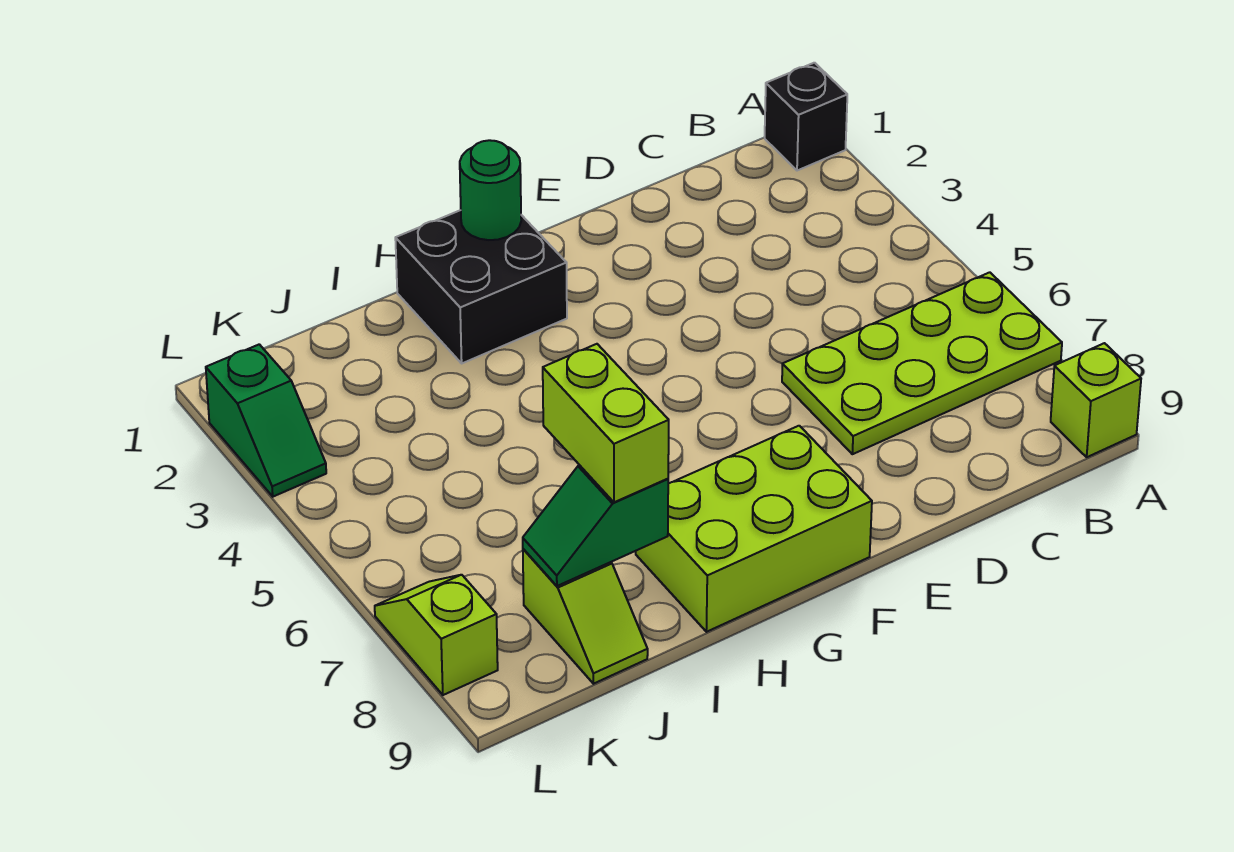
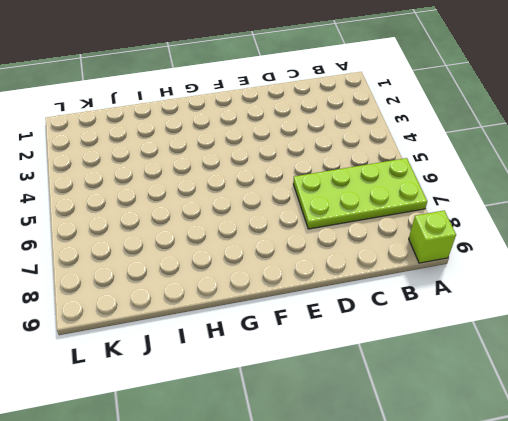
none -> black brick A1 level 1
none -> lime brick F8:H9 level 1

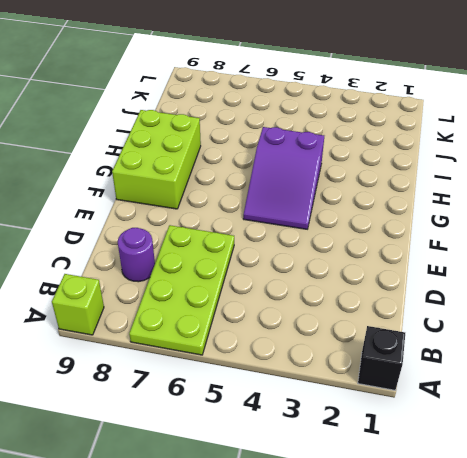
purple round brick C8 level 1 -> none
purple slope F4:H5 level 1 top H -> none
none -> black brick G1:H2 level 1
none -> lime slope J8:J9 level 1 top 8

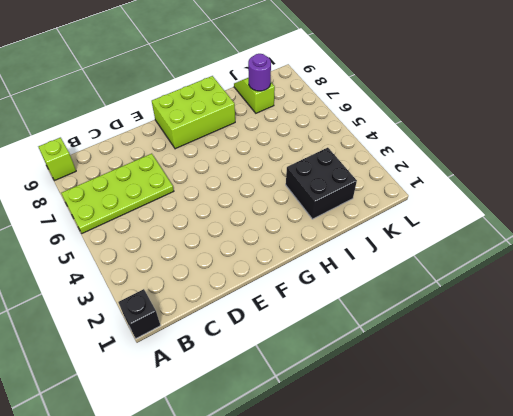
black brick I2:J3 level 1 -> black brick G1:H2 level 1
purple round brick J8 level 2 -> green slope I8:J8 level 2 top I
none -> green slope L2:L3 level 1 top 2
none -> lime slope L7:L8 level 1 top 8

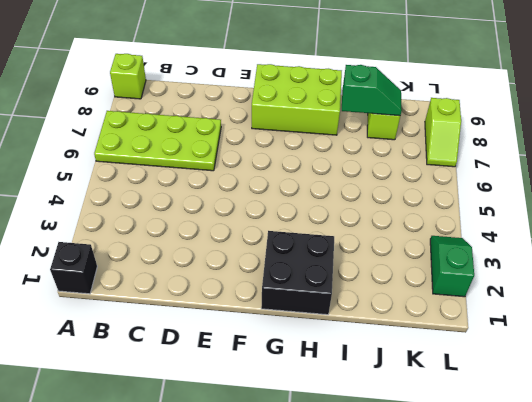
none -> green round brick G1 level 2
none -> lime brick I7:I8 level 3

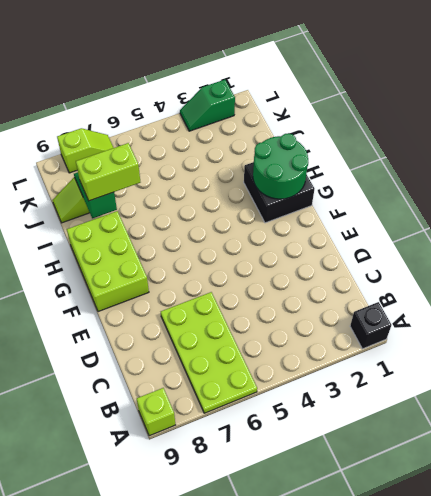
green round brick G1:H2 level 2 -> green round brick G1 level 2

